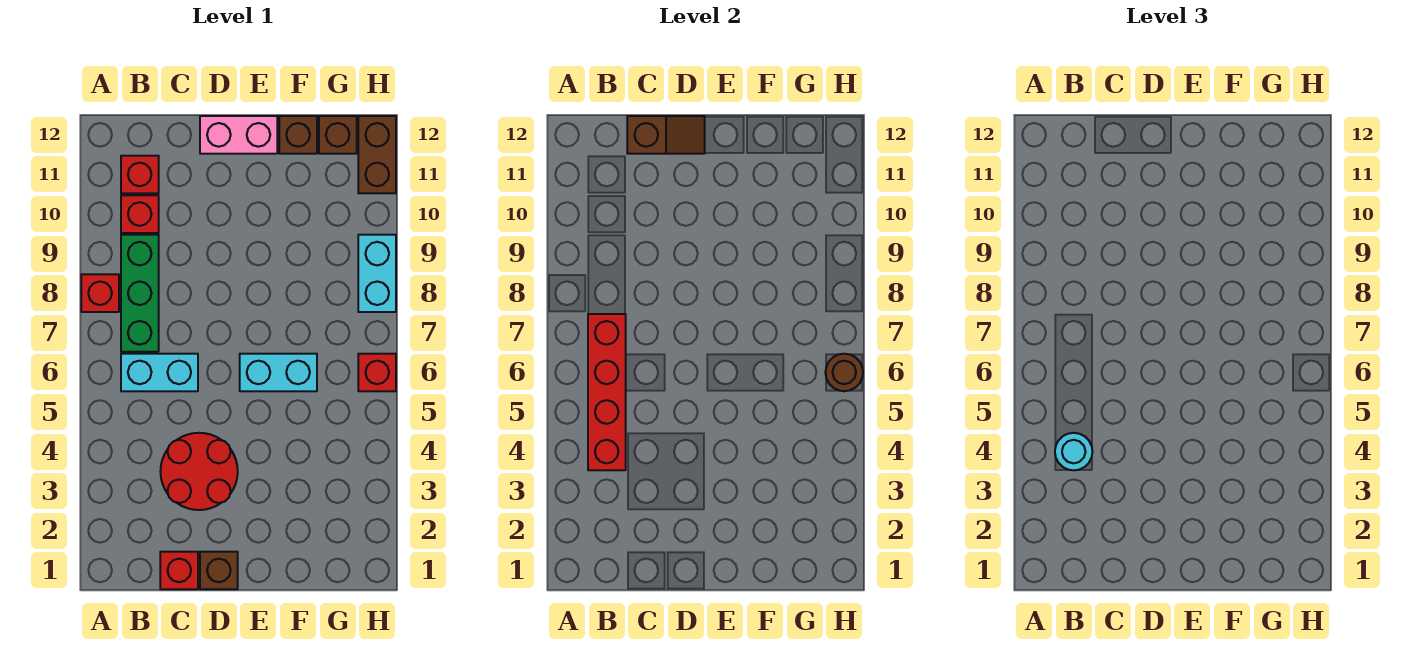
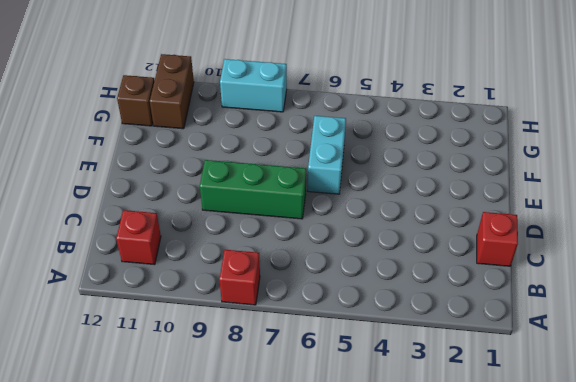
green brick D7:D9 level 1 -> green brick B7:B9 level 1
brown brick G11:H11 level 1 -> brown brick H11:H12 level 1
none -> cyan brick B6:C6 level 1
none -> red brick B10 level 1
none -> red round brick C3:D4 level 1

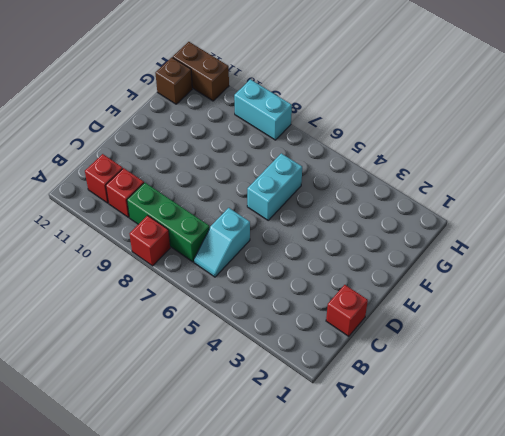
cyan slope B6:C6 level 1 top C -> cyan brick B6:C6 level 1
none -> red round brick C3:D4 level 1
none -> brown brick D1 level 1
none -> pink brick D12:E12 level 1

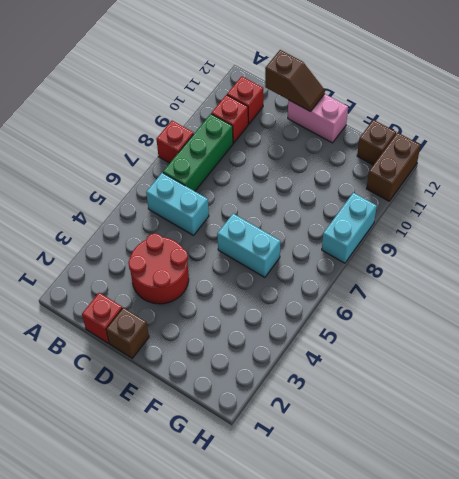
none -> brown brick F12 level 1
none -> red brick H6 level 1
none -> red brick B4:B7 level 2

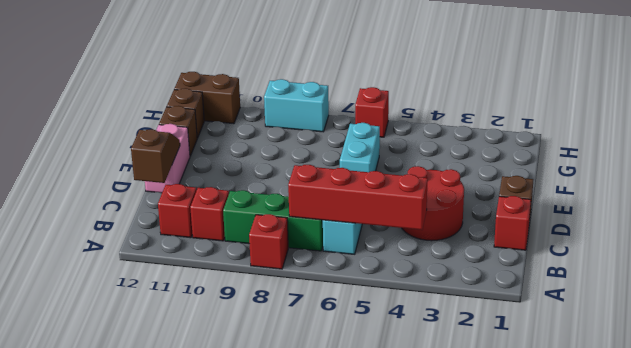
none -> brown round brick H6 level 2
none -> cyan round brick B4 level 3

